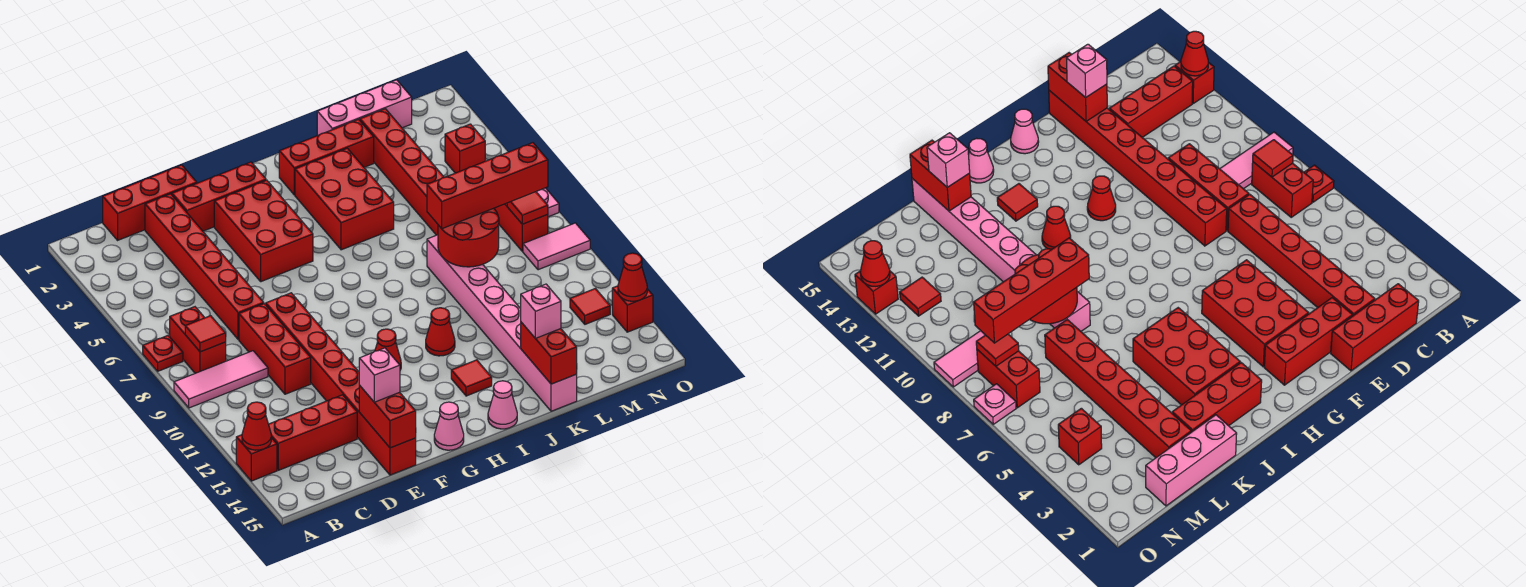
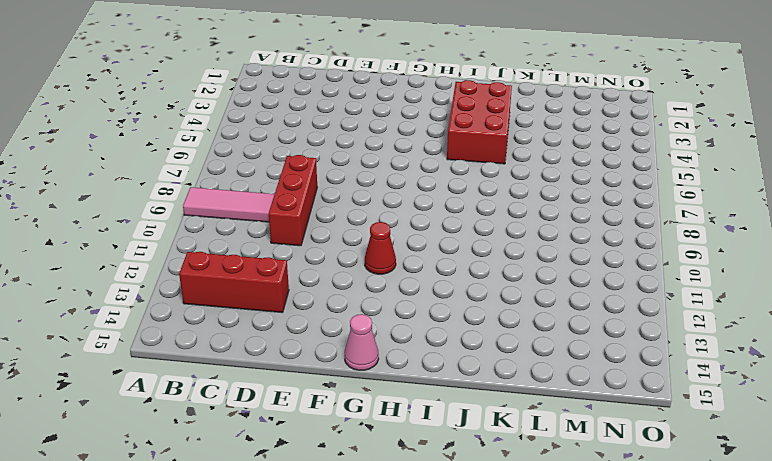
none -> red plate A7 level 1
none -> red brick A13 level 1
none -> red brick B7:B8 level 1
none -> red brick C1:E1 level 1

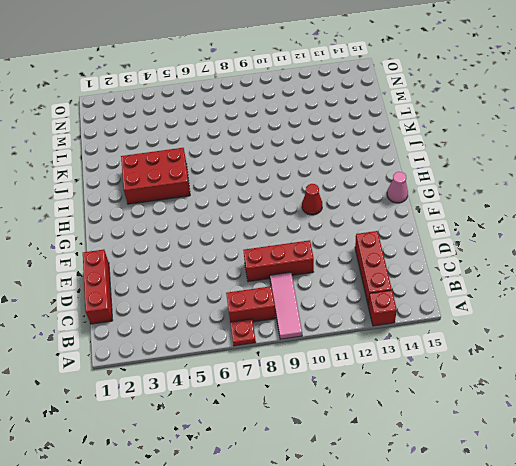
none -> red brick D2:D7 level 1
none -> red brick E2:G2 level 1
none -> red brick E8:E15 level 1
none -> red brick F3:G5 level 1

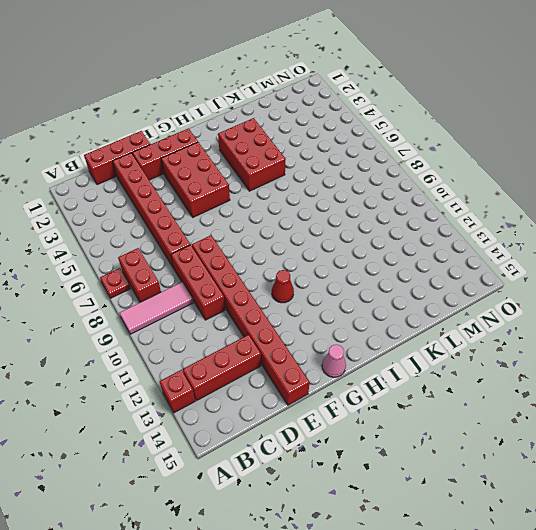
none -> red brick I2:K2 level 1
none -> red cone I11 level 1
none -> red tile I13 level 1
none -> pink cone I15 level 1

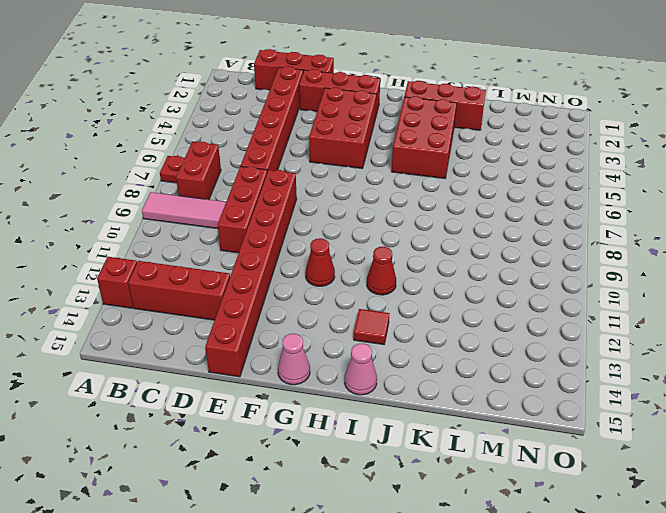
none -> pink brick K1:M1 level 1
none -> pink brick K8:K15 level 1
none -> red brick L2:L7 level 1
none -> red brick N4 level 1

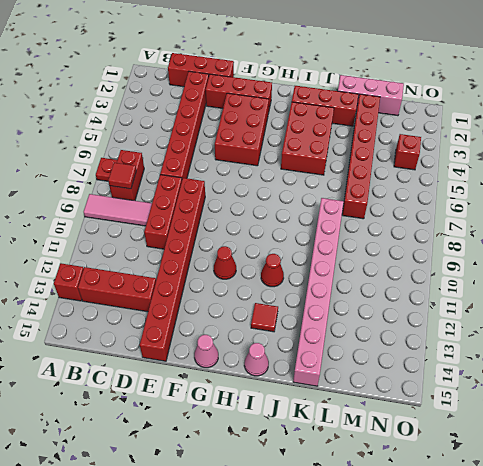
none -> red brick N7:N8 level 1
none -> pink tile N9:O9 level 1
none -> red tile N12 level 1
none -> pink plate O7 level 1

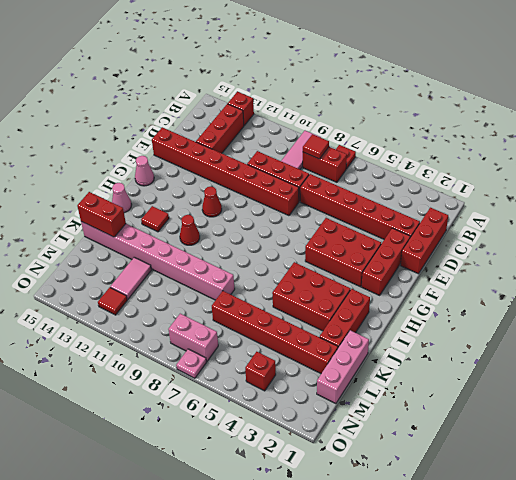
pink tile L12:M12 level 1 -> pink tile N9:O9 level 1
pink brick N7:N8 level 1 -> red brick N7:N8 level 1
none -> red brick O13 level 1
none -> red cone A13 level 2
none -> red brick E14:E15 level 2
none -> red round brick K8:L9 level 2

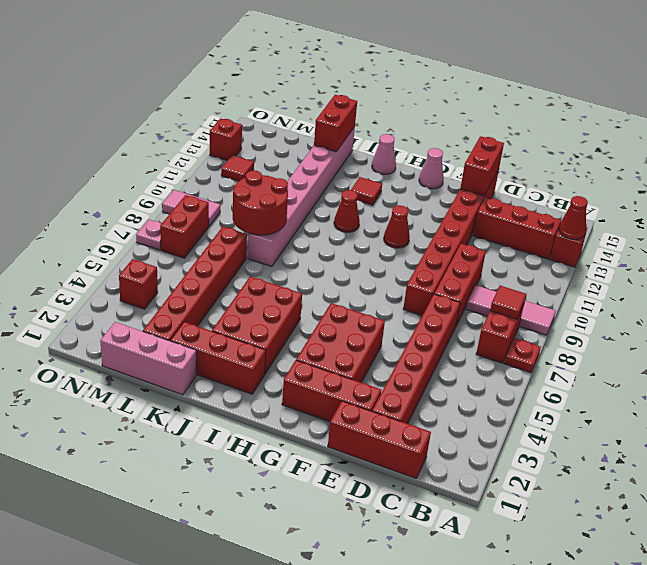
none -> red tile N8 level 2
none -> red cone O13 level 2
none -> pink brick E14 level 3
none -> red brick K8:N8 level 3

